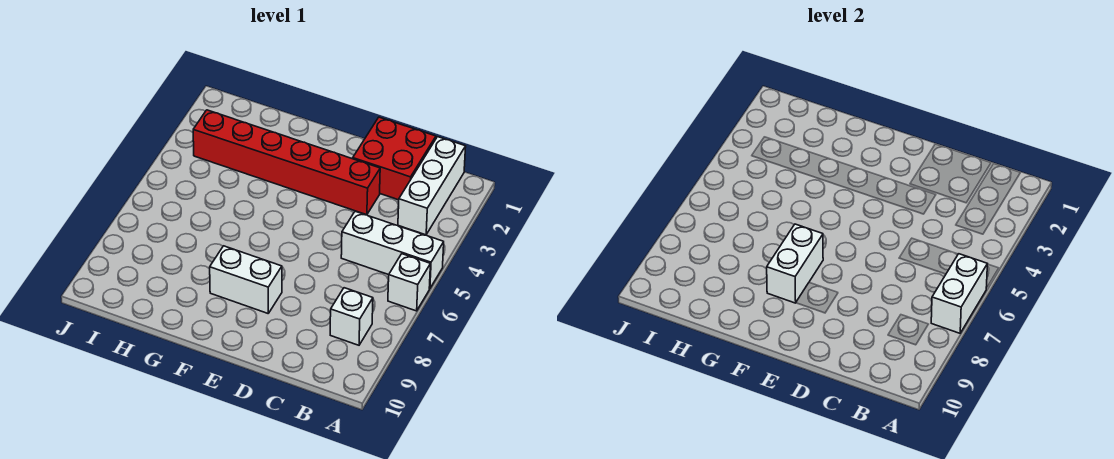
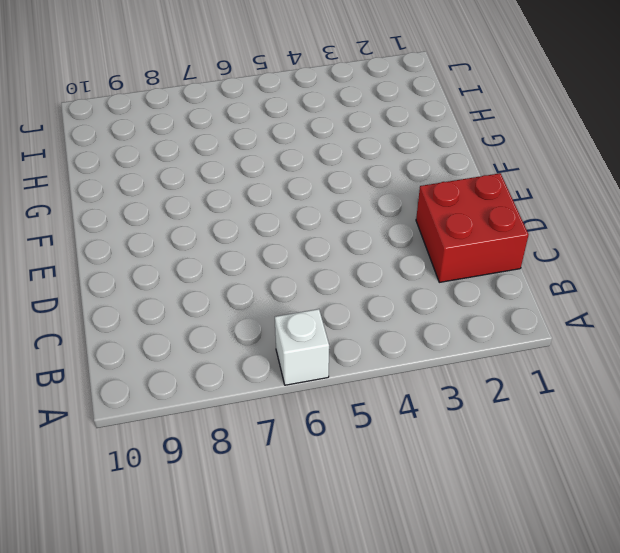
none -> white brick A5:C5 level 1
none -> white brick B1:B3 level 1

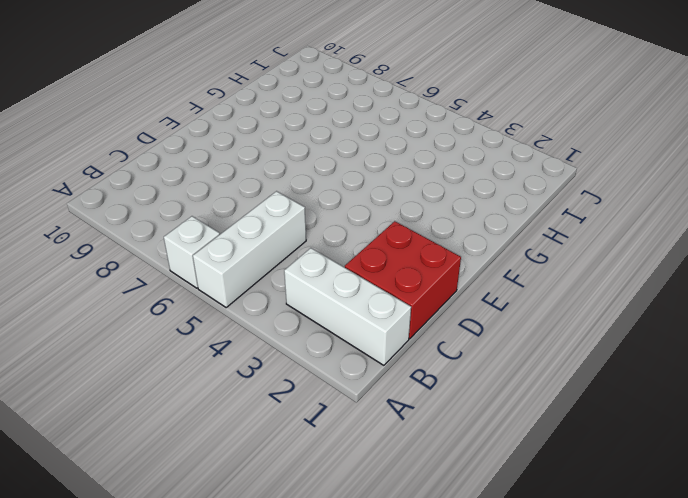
none -> white brick B8 level 1
none -> red brick D3:I3 level 1

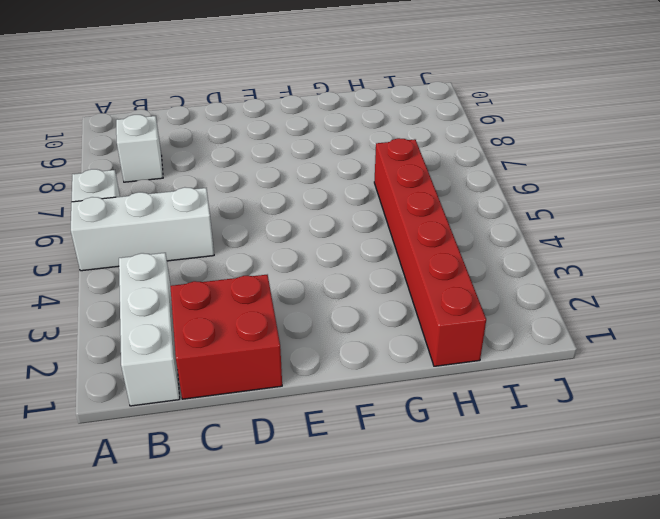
red brick H1:H6 level 1 -> red brick D3:I3 level 1
none -> white brick E8:F8 level 1
none -> white brick A6:A7 level 2

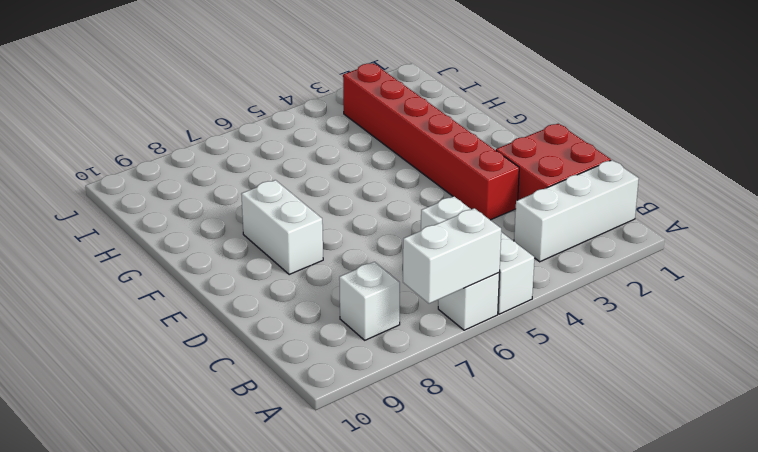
none -> white brick F7:F8 level 2

